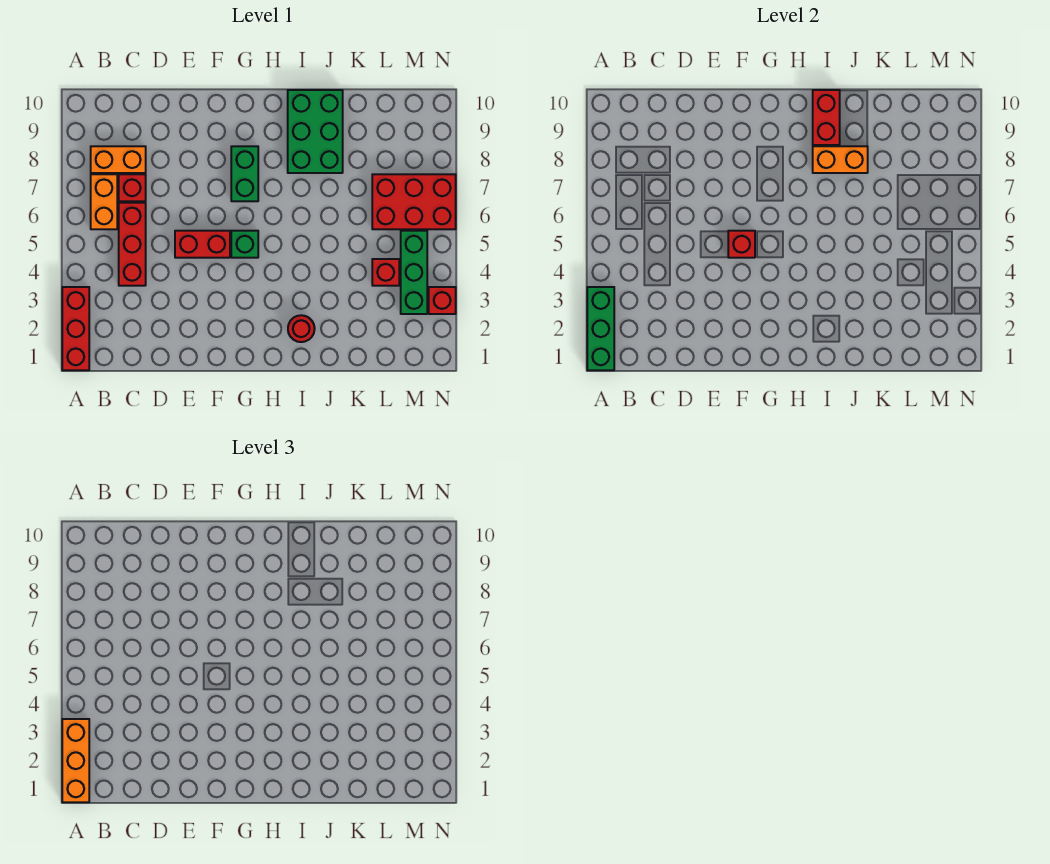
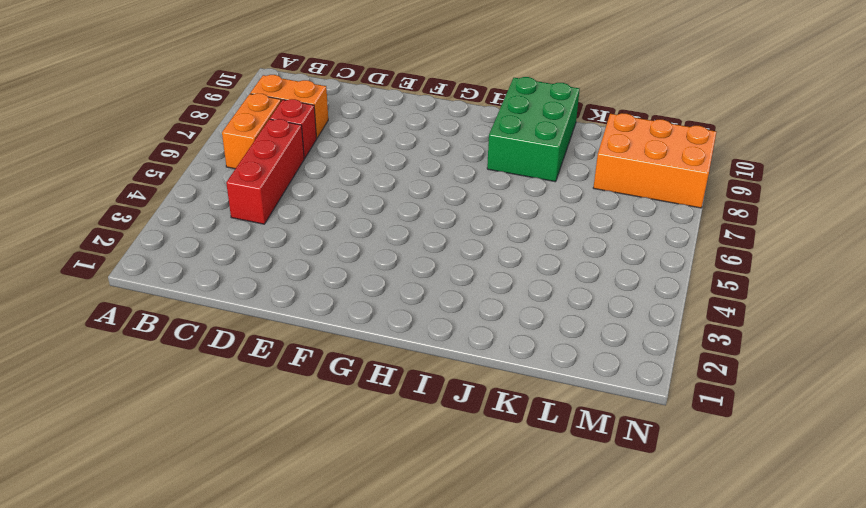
orange brick L8:N9 level 1 -> none
none -> red brick A1:A3 level 1
none -> red brick E5:F5 level 1
none -> green brick G5 level 1

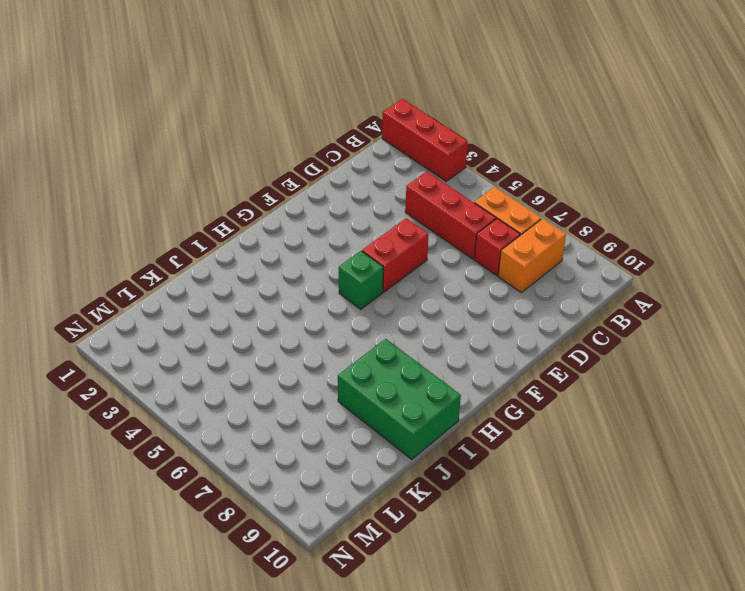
none -> green brick G7:G8 level 1
none -> red round brick I2 level 1
none -> red brick L4 level 1

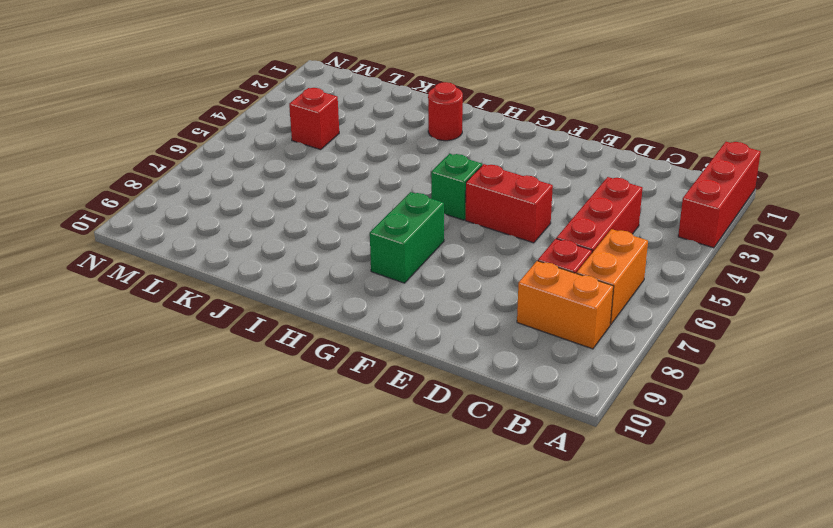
none -> green brick I8:J10 level 1
none -> red brick L6:N7 level 1
none -> green brick M3:M5 level 1

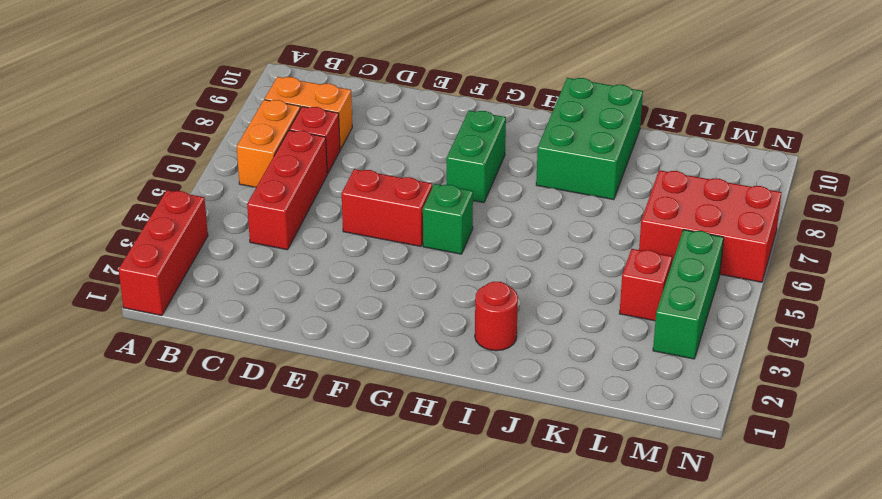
none -> red brick N3 level 1
none -> green brick A1:A3 level 2
none -> red brick F5 level 2

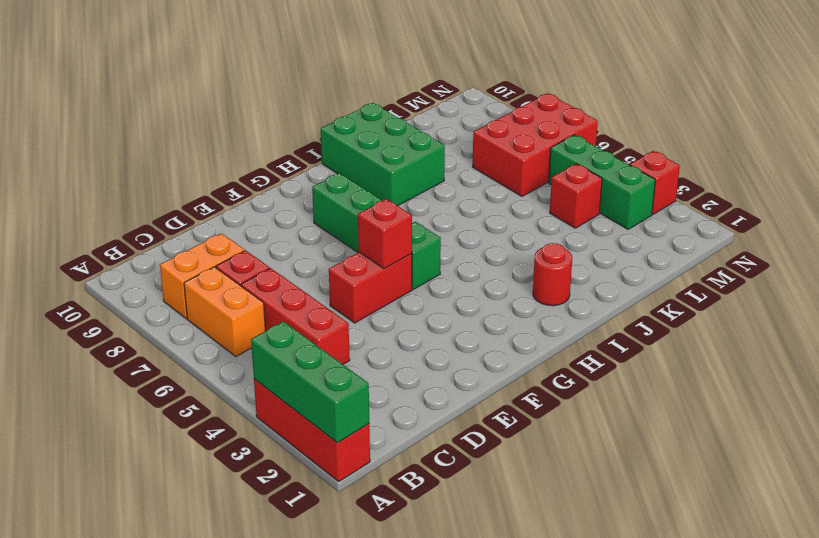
none -> orange brick I8:J8 level 2
none -> red brick I9:I10 level 2
none -> orange brick A1:A3 level 3

